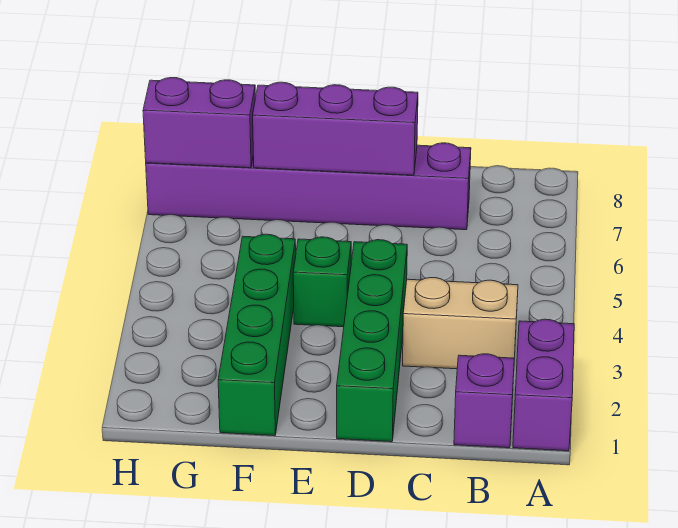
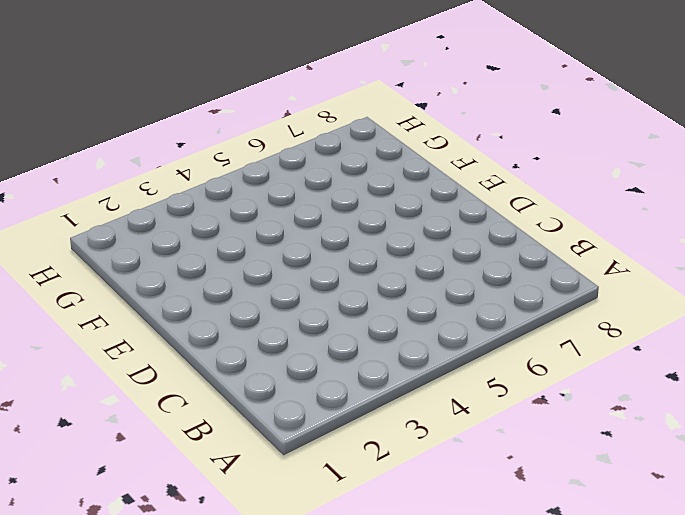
none -> purple brick A1:A2 level 1
none -> purple brick B1 level 1

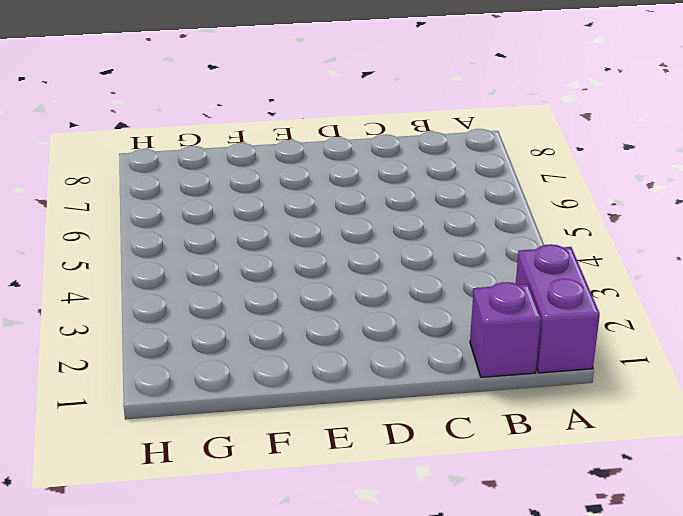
none -> tan brick B3:C3 level 1
none -> purple brick C7:H7 level 1

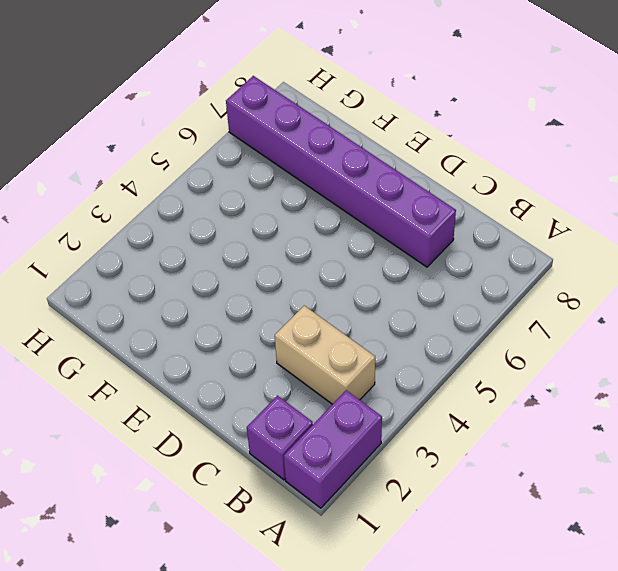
none -> green brick D1:D4 level 1
none -> green brick E4 level 1

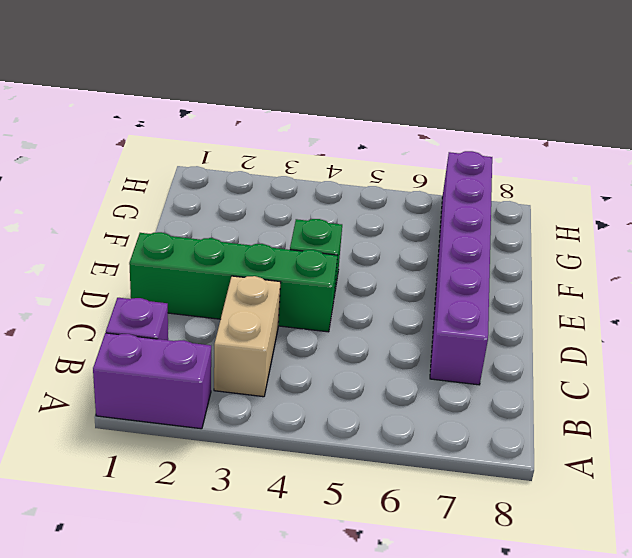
none -> green brick F1:F4 level 1
none -> purple brick D7:F7 level 2

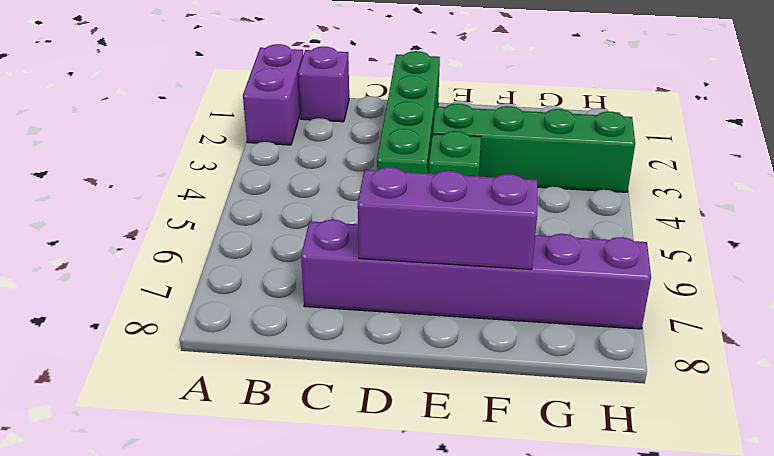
green brick E3:H3 level 1 -> green brick F1:F4 level 1
none -> tan brick B3:C3 level 1
none -> purple brick G7:H7 level 2

